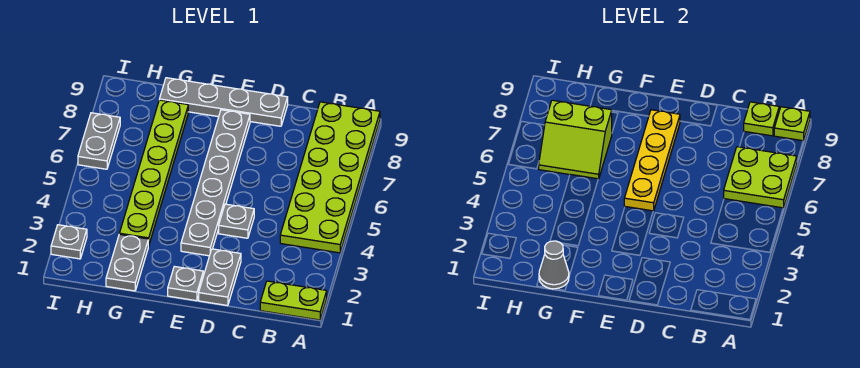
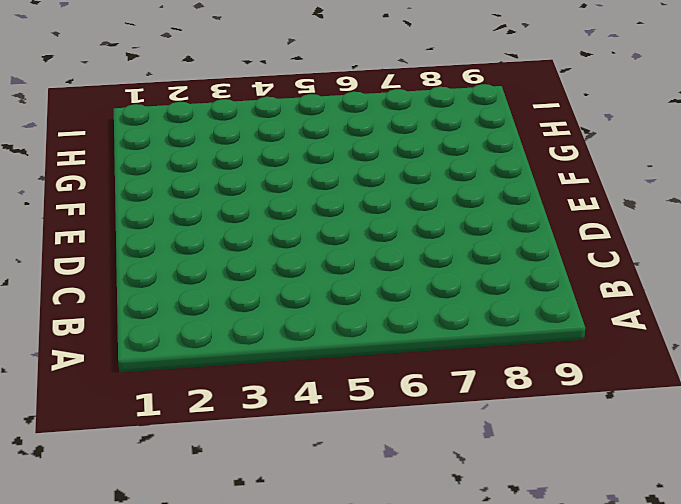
none -> lime plate A1:B1 level 1
none -> lime plate A4:B9 level 1
none -> grey plate D1:D2 level 1

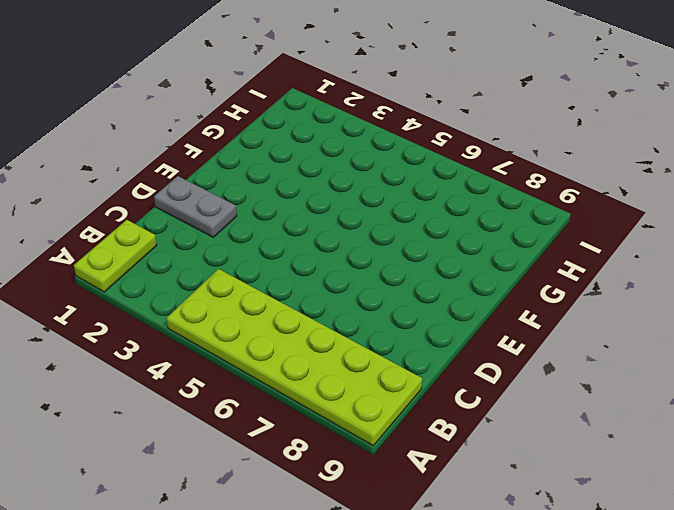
none -> grey plate D4 level 1
none -> grey plate D9:G9 level 1
none -> grey plate E1 level 1

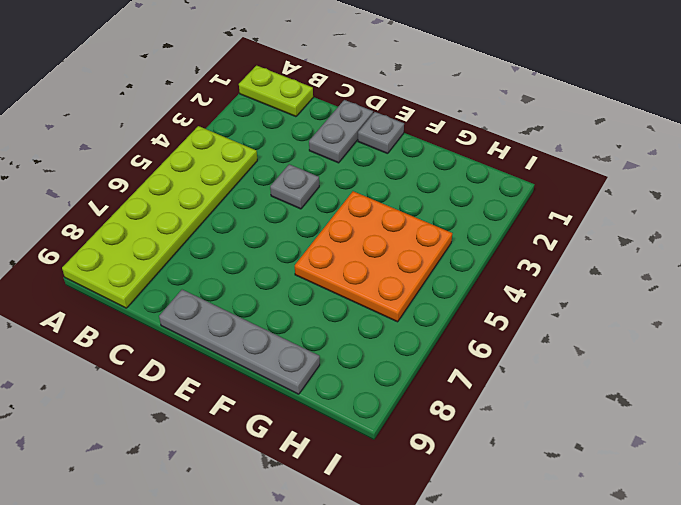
orange plate F4:H6 level 1 -> lime plate G3:G8 level 1
none -> grey plate E3:E8 level 1
none -> grey plate G1:G2 level 1
none -> grey plate I2 level 1

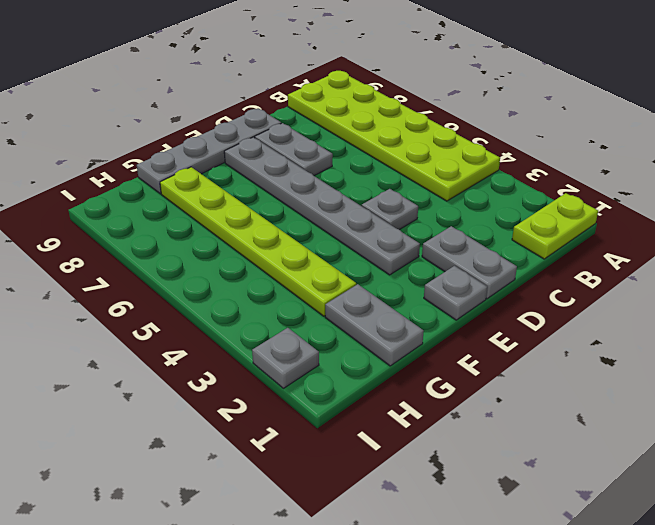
grey plate D7:D8 level 1 -> grey plate I6:I7 level 1
none -> lime plate A6:B7 level 2
none -> lime plate A9 level 2
none -> lime plate B9 level 2

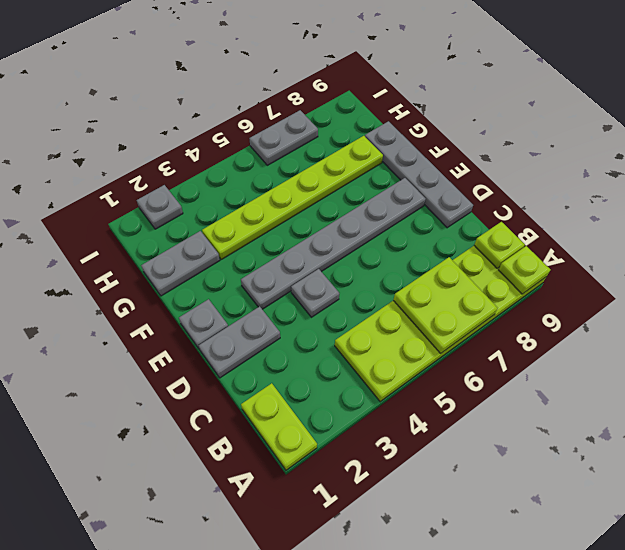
none -> yellow plate E5:E8 level 2
none -> grey cone G1 level 2
none -> lime slope G6:H7 level 2 top 7

